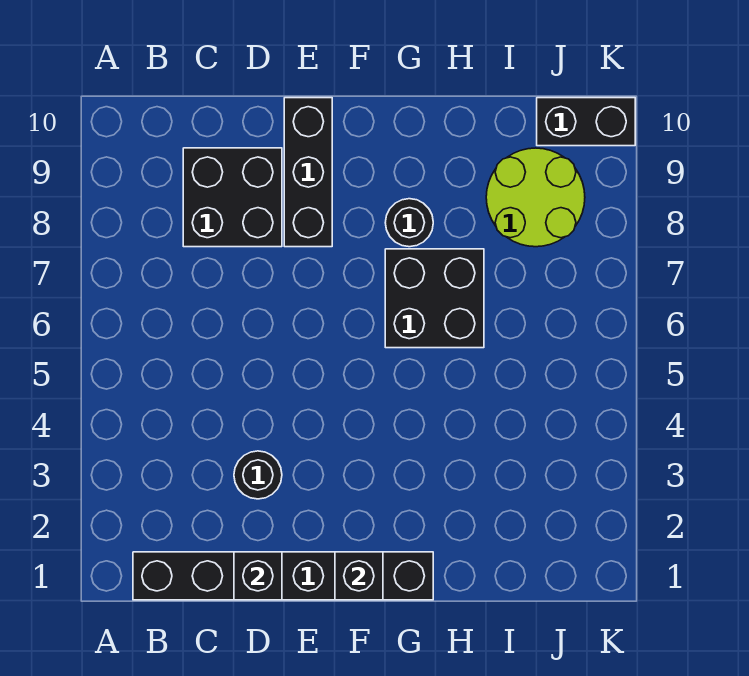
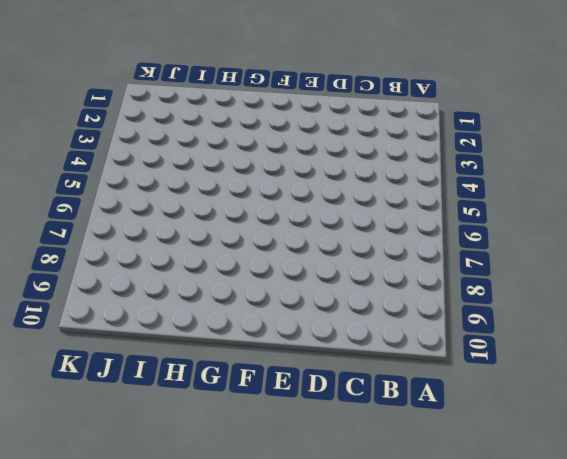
none -> black brick B1:G1 level 1
none -> black brick C8:D9 level 1

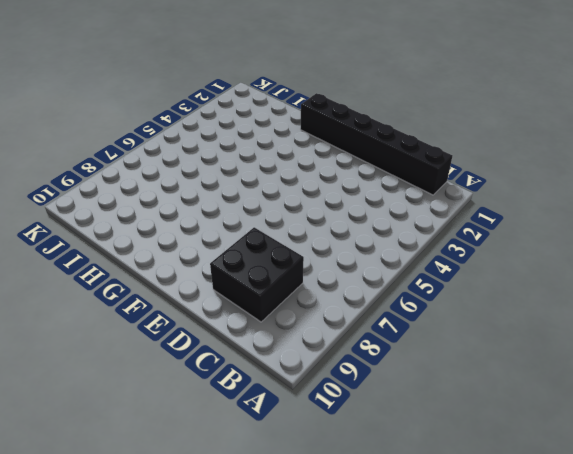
none -> black round brick D3 level 1
none -> black brick E8:E10 level 1

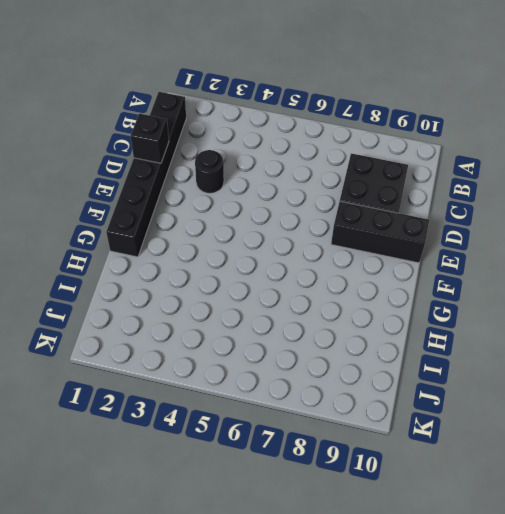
none -> black brick G6:H7 level 1
none -> black round brick G8 level 1

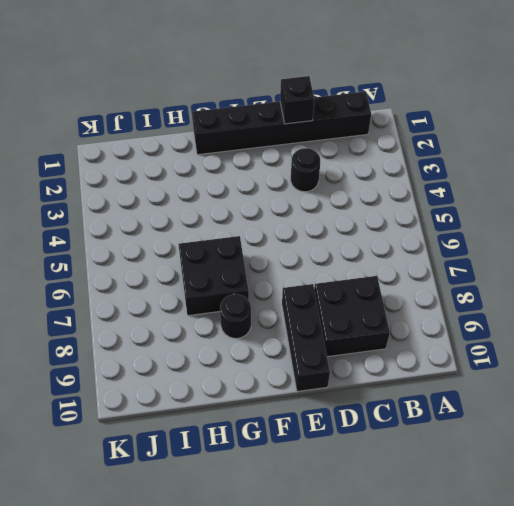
none -> lime round brick I8:J9 level 1
none -> black brick J10:K10 level 1

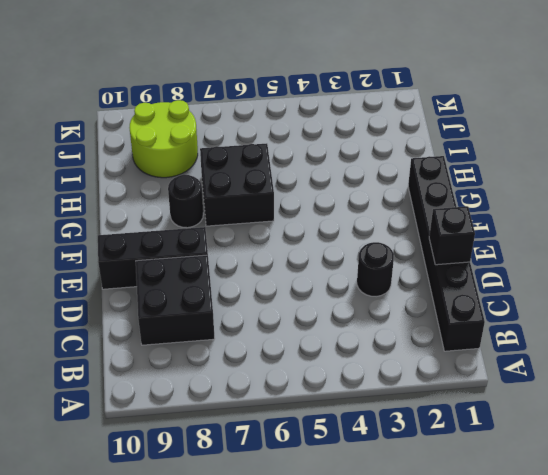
none -> black brick J10:K10 level 1
none -> black brick F1 level 2

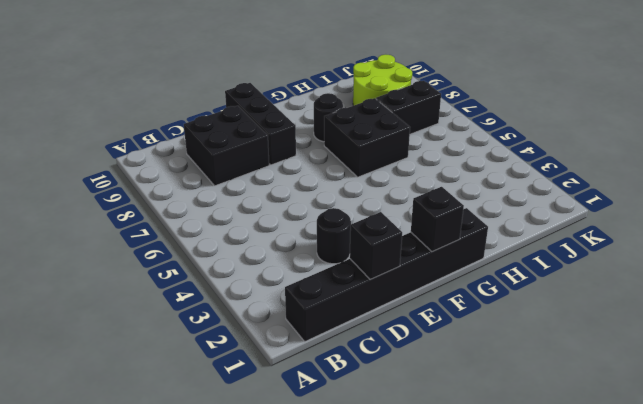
black brick I7:J7 level 1 -> black brick J10:K10 level 1

